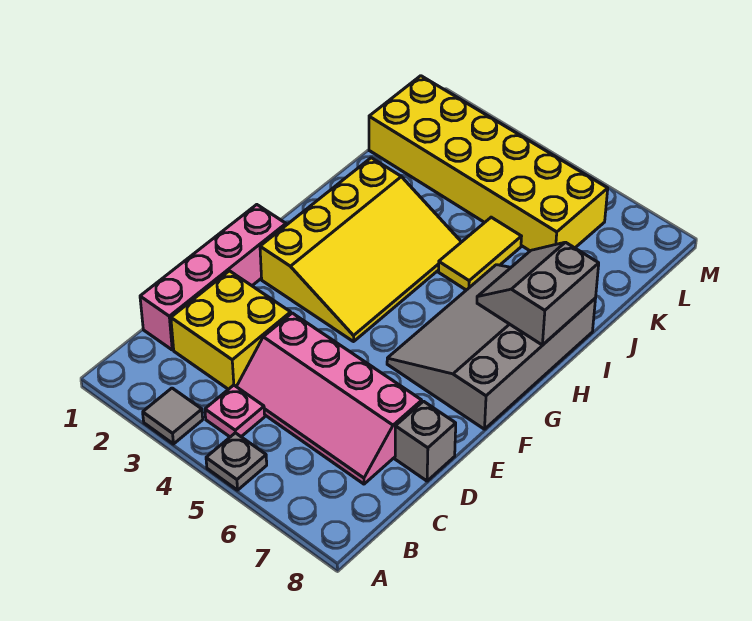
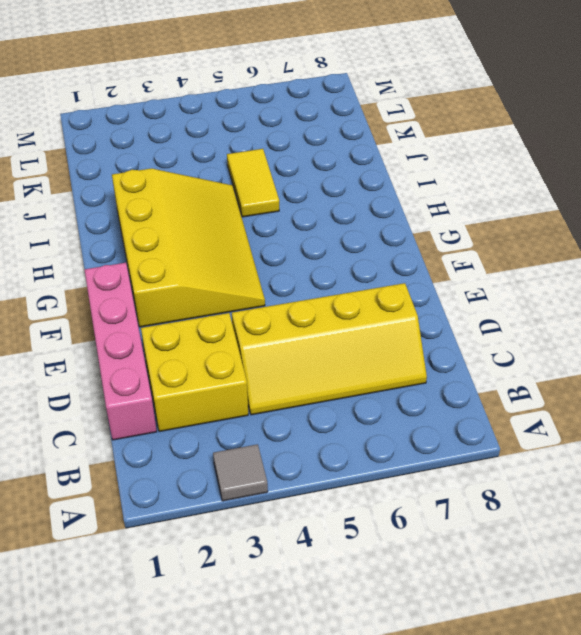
yellow slope C4:D7 level 1 top D -> pink slope C4:D7 level 1 top D
none -> grey plate A5 level 1
none -> pink plate B4 level 1
none -> grey brick D8 level 1

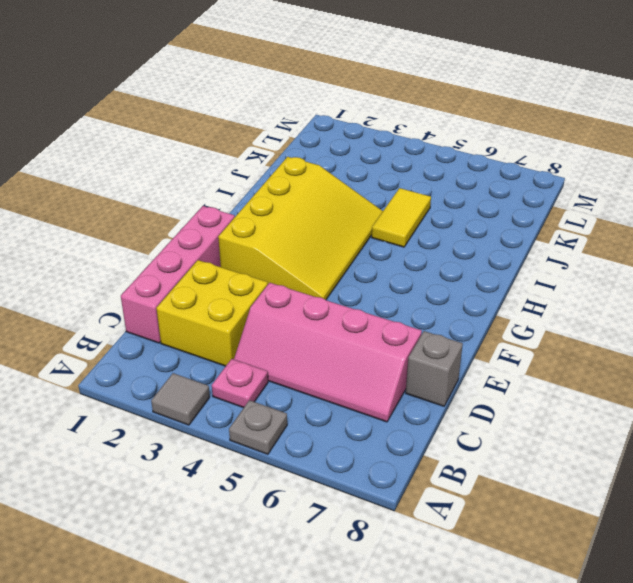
none -> grey slope F6:I8 level 1 top 8
none -> yellow brick K1:L6 level 1
none -> grey slope H7:I8 level 2 top 8

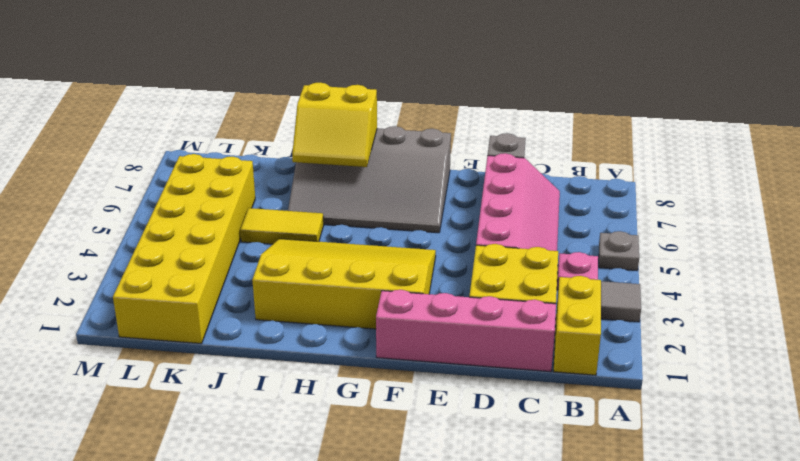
yellow brick B1:B2 level 1 -> none
yellow slope H7:I8 level 2 top 8 -> grey slope H7:I8 level 2 top 8

